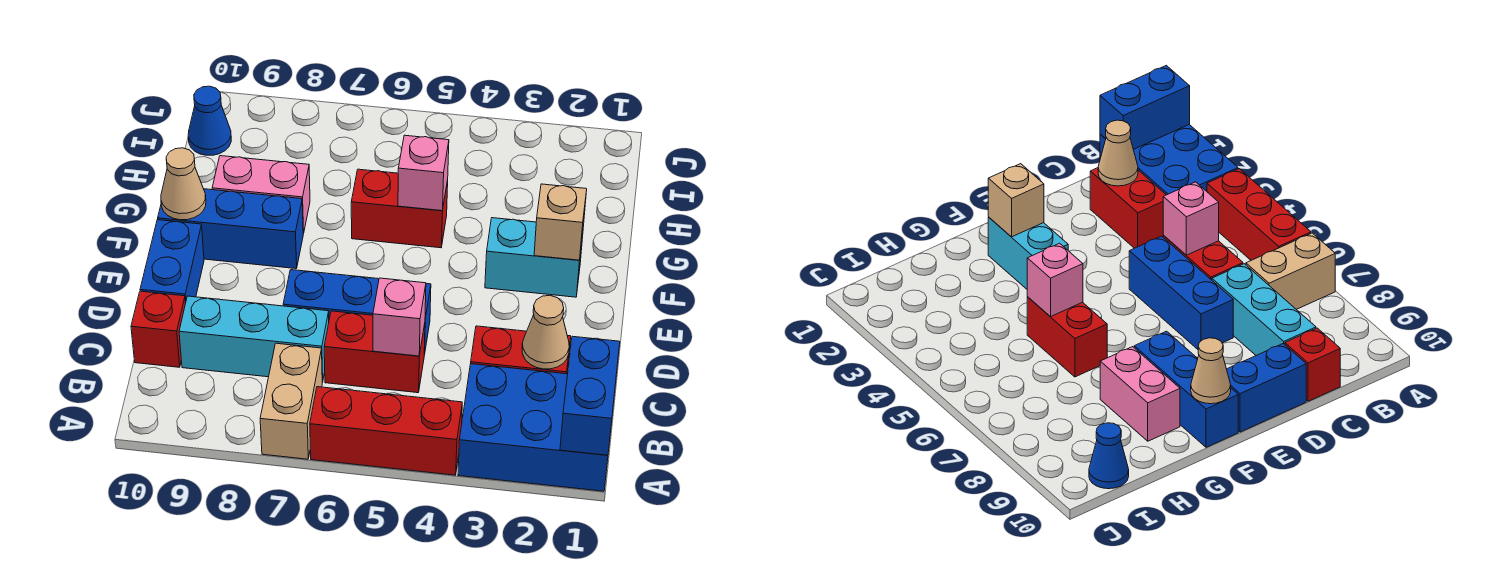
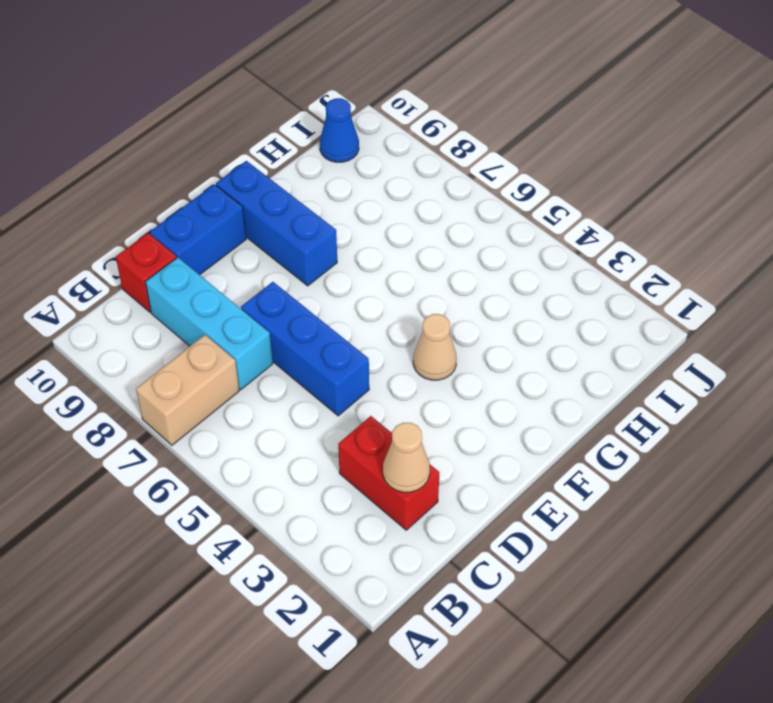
tan cone F4 level 1 -> tan cone F10 level 2
none -> blue brick A1:B3 level 1
none -> red brick A4:A6 level 1
none -> red brick C5:C6 level 1

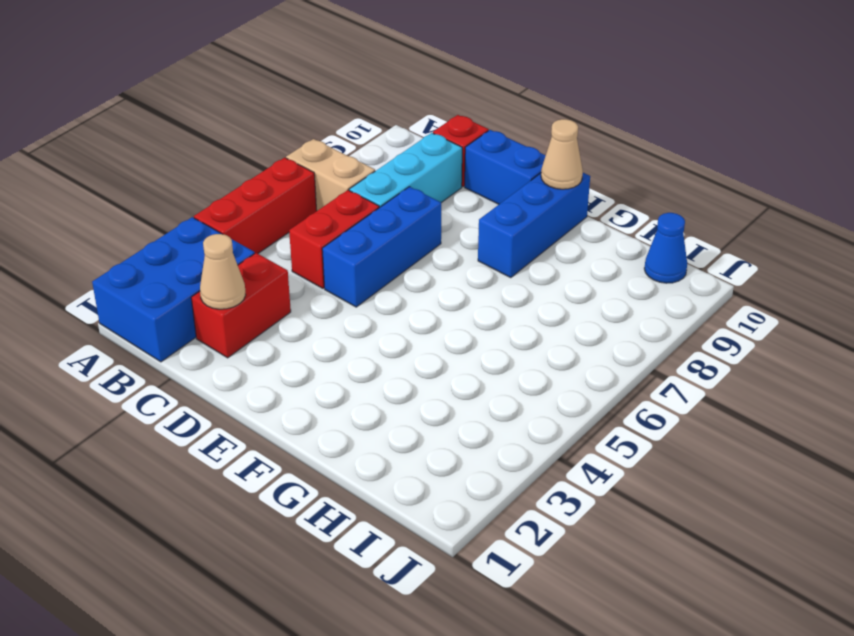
none -> cyan brick F2:F3 level 1
none -> red brick G5:G6 level 1
none -> pink brick G8:G9 level 1

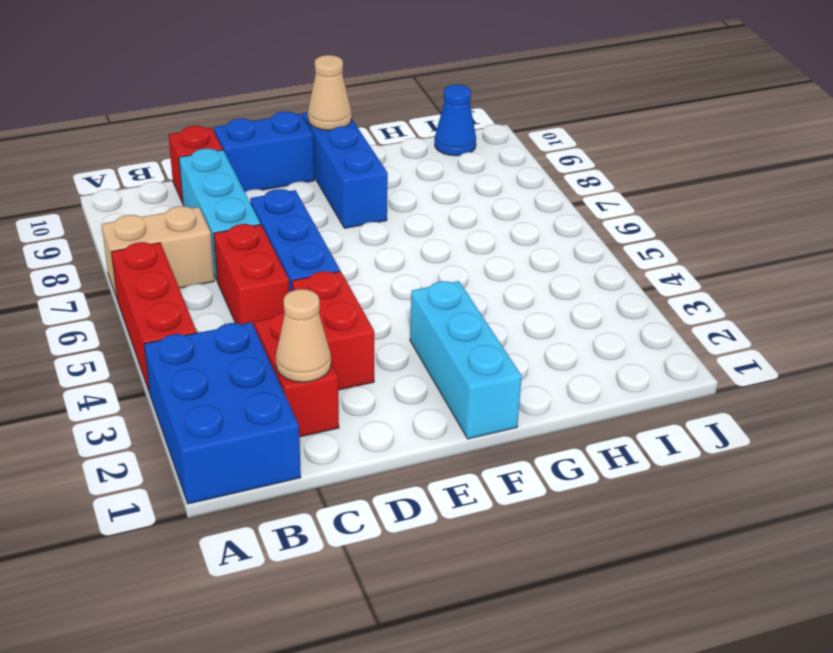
red brick D3:D4 level 1 -> red brick G5:G6 level 1
cyan brick F1:F3 level 1 -> cyan brick F2:F3 level 1
none -> pink brick G8:G9 level 1
none -> blue brick A1:B1 level 2
none -> pink brick C5 level 2

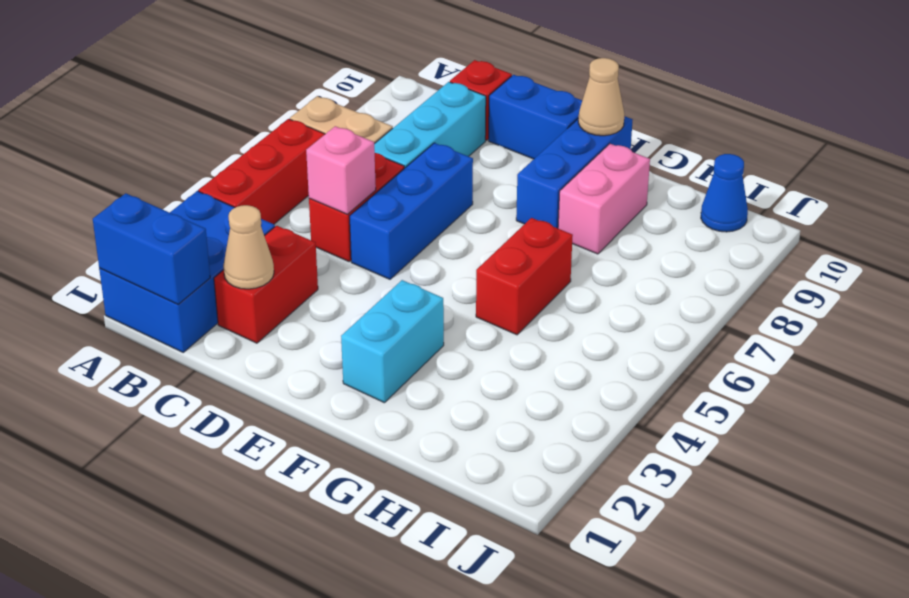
none -> tan brick F2 level 2
none -> pink brick G5 level 2

